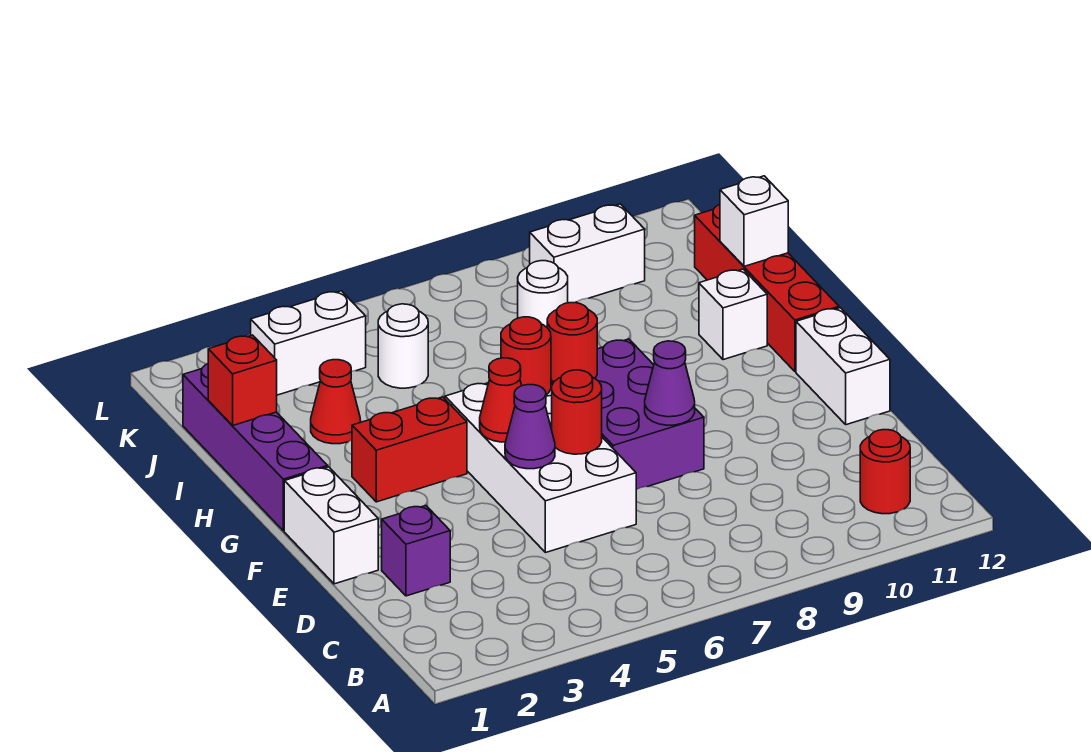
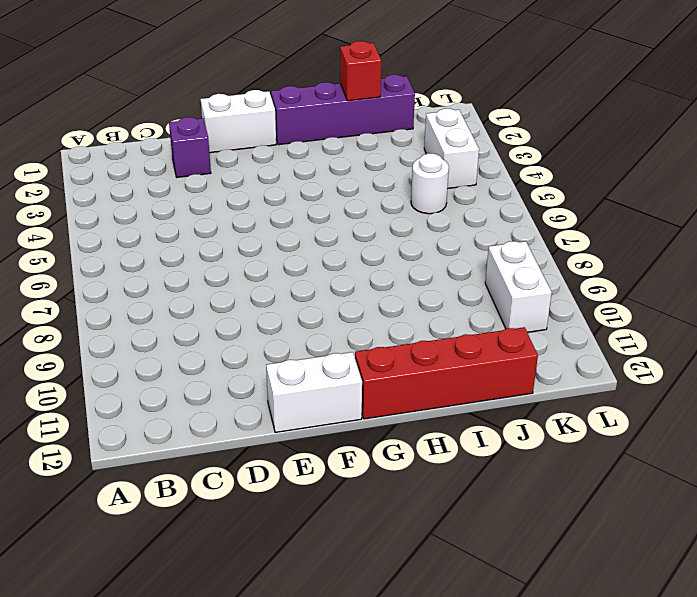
none -> red round brick B11 level 1
none -> white brick D5:G6 level 1
none -> purple brick E7:G8 level 1

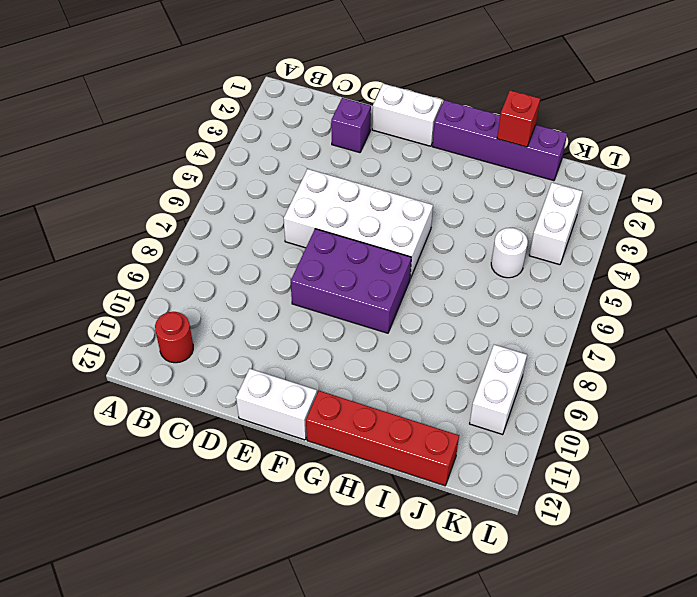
none -> red brick G3:G4 level 1
none -> white brick H11 level 1
none -> red cone I3 level 1

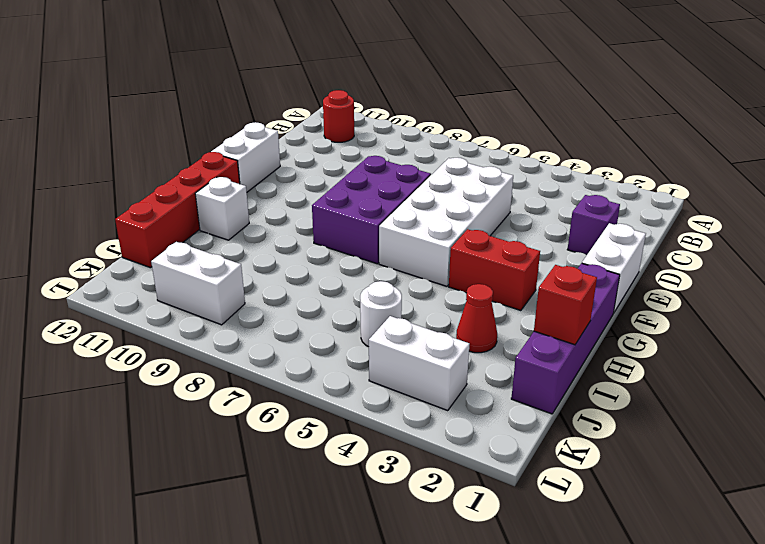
none -> white round brick J8 level 1
none -> purple cone E5 level 2
none -> red round brick E6 level 2

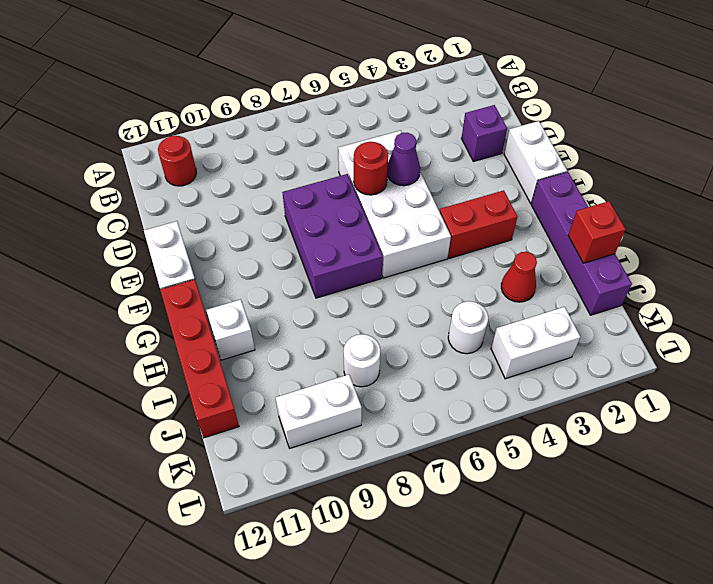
none -> purple cone E8 level 2
none -> red cone F5 level 2
none -> red round brick G6 level 2

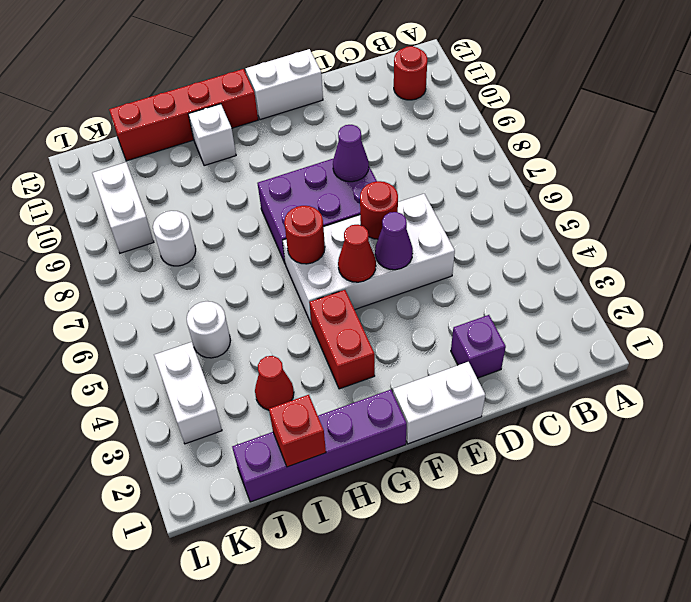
none -> red round brick G7 level 2
none -> white brick I12 level 2

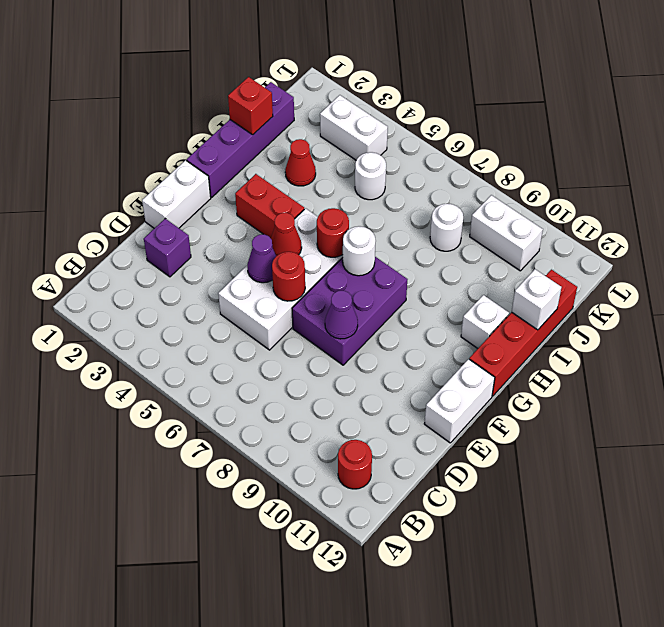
white round brick G7 level 2 -> red round brick G7 level 2

